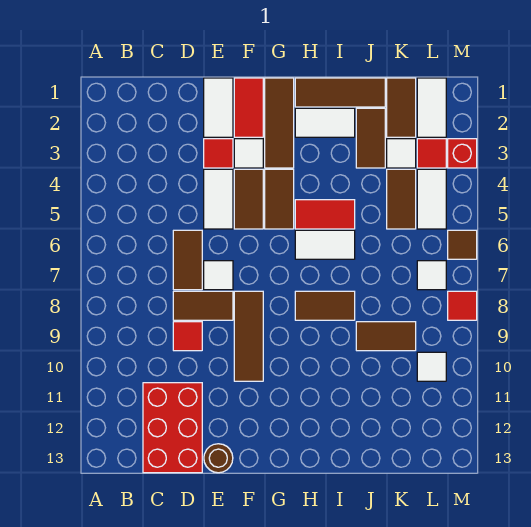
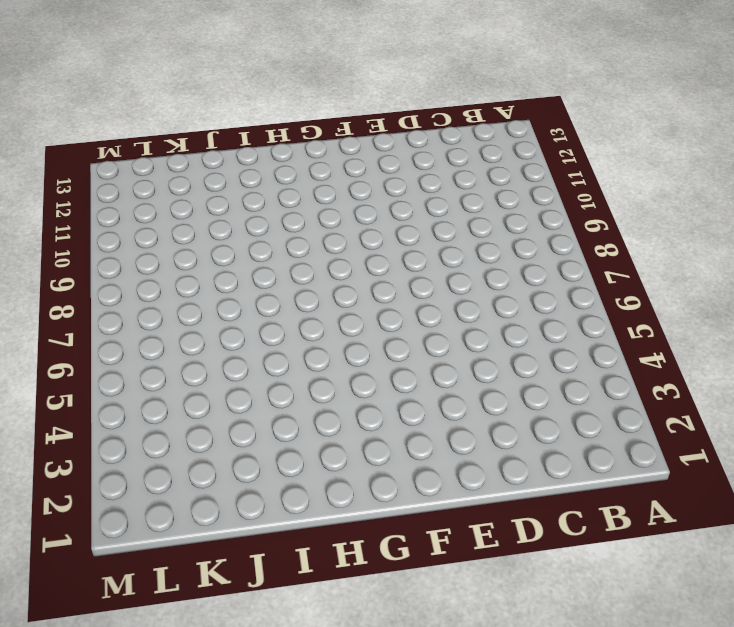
none -> red brick C11:D13 level 1
none -> brown tile D6:D7 level 1
none -> brown tile D8:E8 level 1
none -> red tile D9 level 1

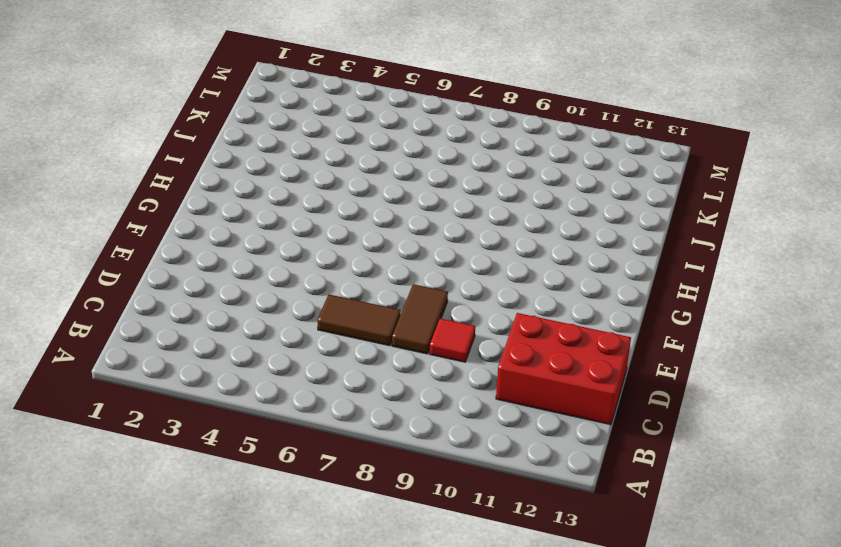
none -> white tile E1:E2 level 1
none -> red tile E3 level 1
none -> white tile E4:E5 level 1
none -> white tile E7 level 1

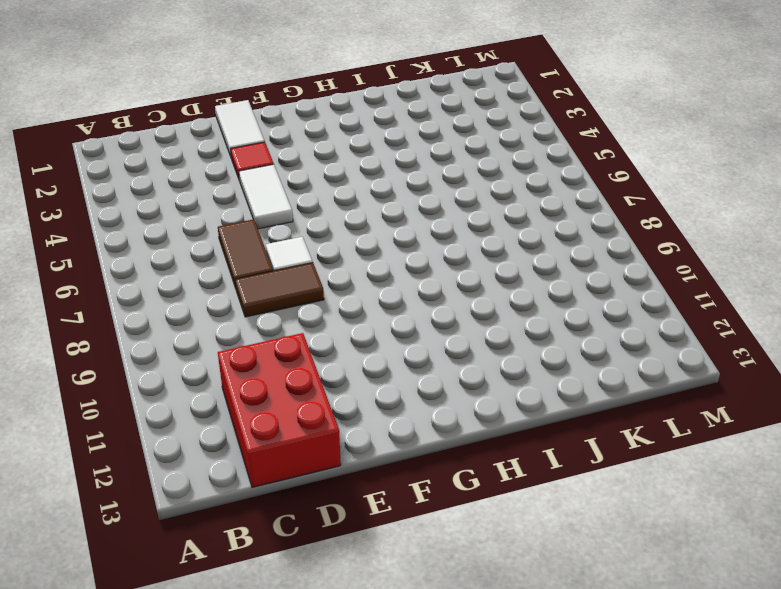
none -> red tile D9 level 1
none -> brown round brick E13 level 1
none -> red tile F1:F2 level 1
none -> white tile F3 level 1

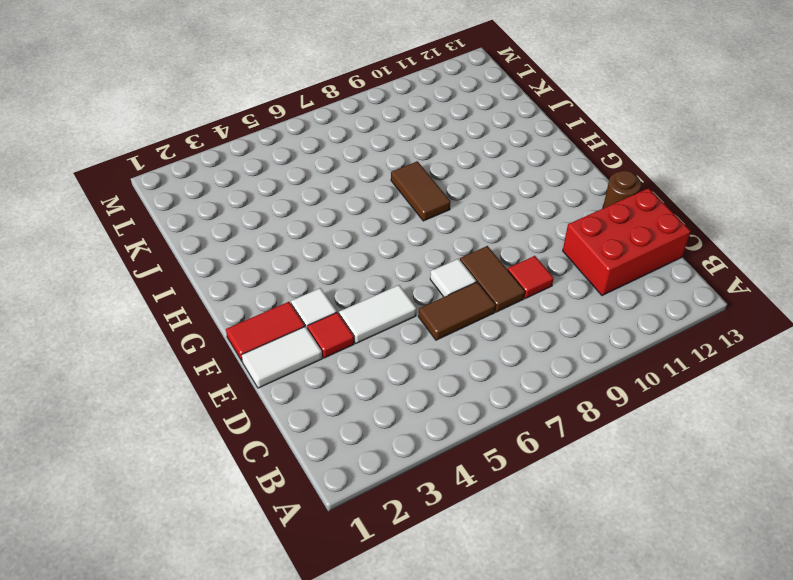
none -> brown tile F4:F5 level 1
none -> brown tile F8:F10 level 1
none -> brown tile G1:G3 level 1
none -> brown tile G4:G5 level 1

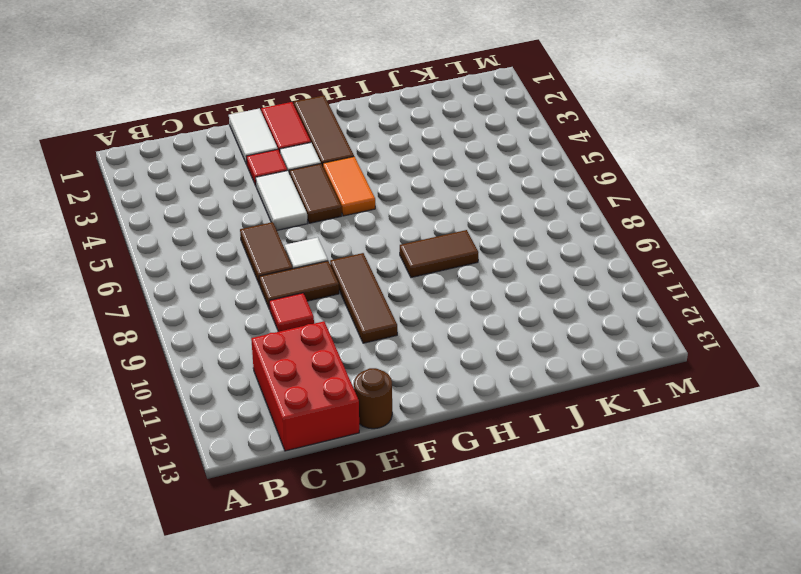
orange tile G4:G5 level 1 -> brown tile G4:G5 level 1
none -> brown tile H1:J1 level 1
none -> white tile H2:I2 level 1
none -> red tile H5:I5 level 1
none -> white tile H6:I6 level 1

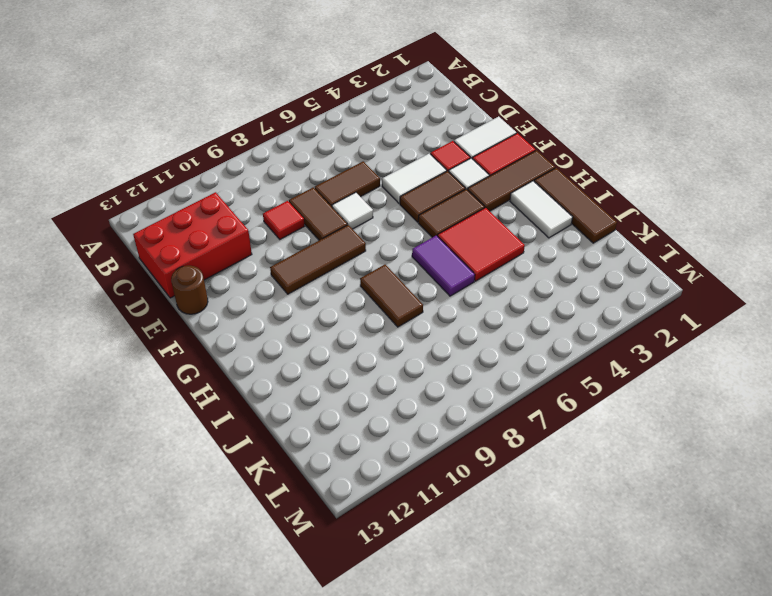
red tile H4:I5 level 1 -> red tile H5:I5 level 1
purple tile H6:I6 level 1 -> white tile H6:I6 level 1
none -> brown tile J2:J3 level 1
none -> brown tile J9:K9 level 1
none -> brown tile K1:K2 level 1
none -> white tile K3 level 1

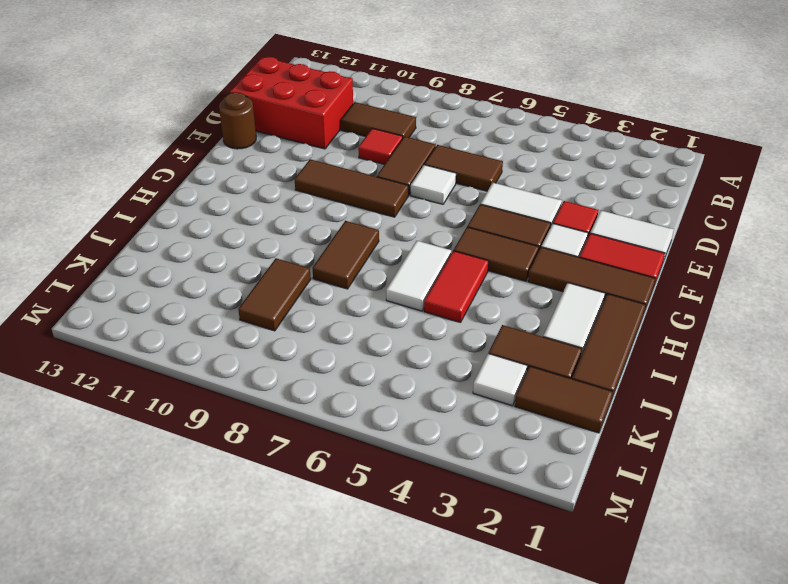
brown tile C9:C10 level 1 -> brown tile K4:K5 level 1
none -> white tile L1:L2 level 1
none -> red tile L3 level 1
none -> white tile L4:L5 level 1
none -> white tile L7 level 1

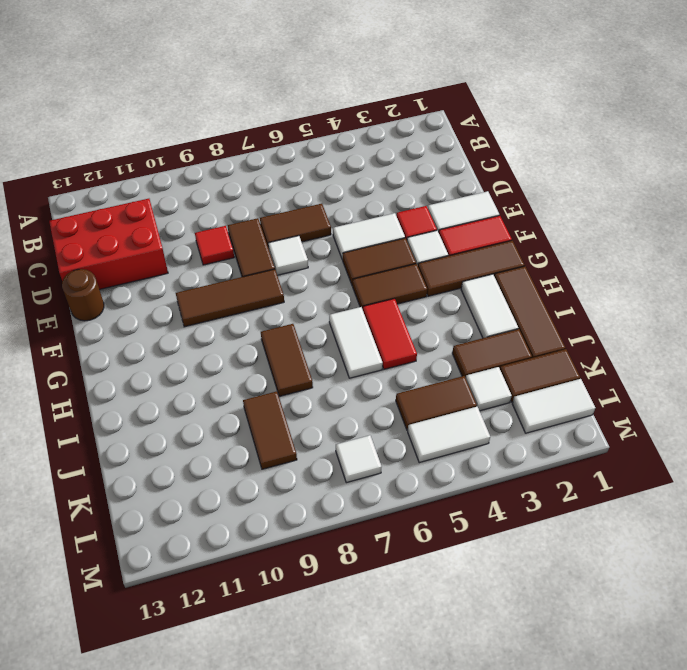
none -> red tile L3 level 1
none -> white tile L10 level 1
none -> red brick M3 level 1
none -> brown tile M6 level 1

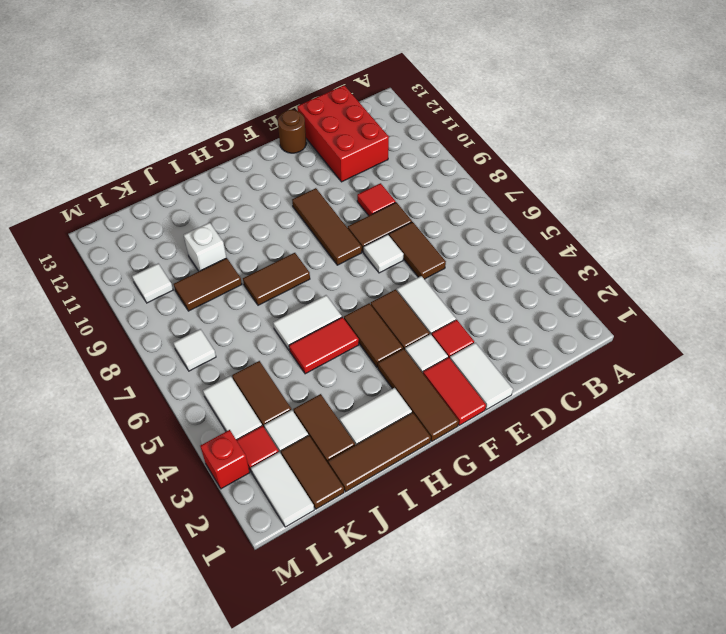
white brick J10 level 1 -> none
none -> brown tile M6 level 1
none -> red tile M8 level 1

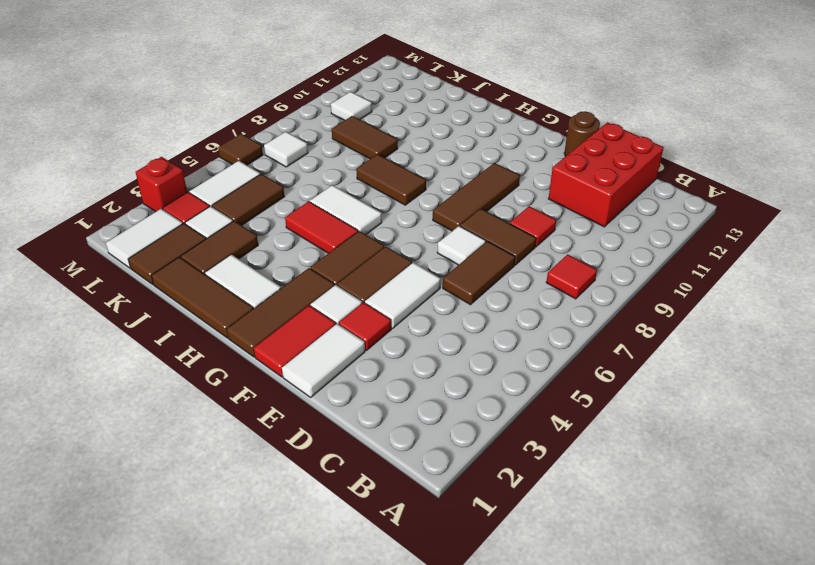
red tile B8 level 1 -> red tile M8 level 1

